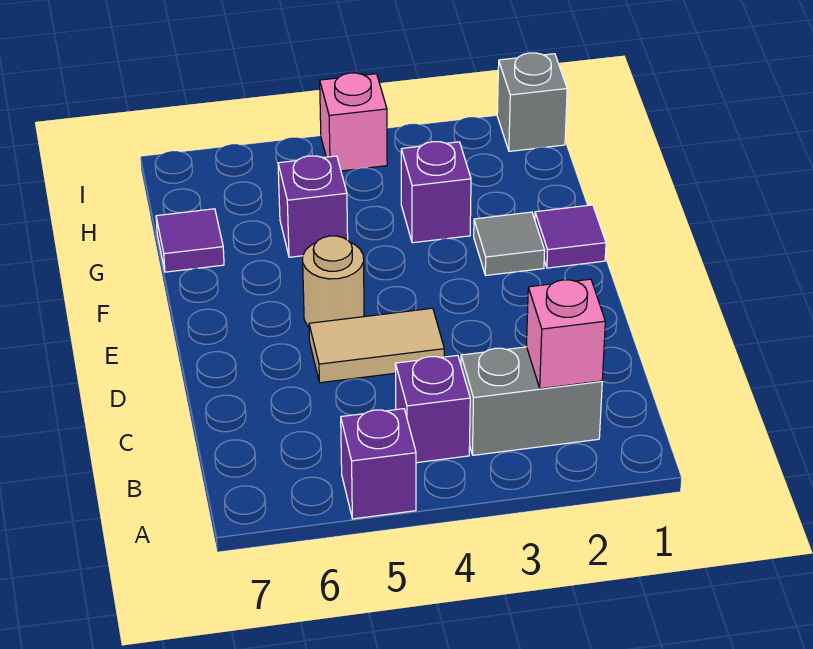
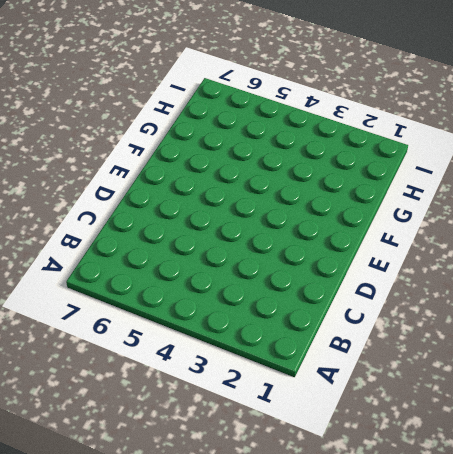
none -> purple brick A5 level 1
none -> grey brick B2:B3 level 1
none -> purple brick B4 level 1

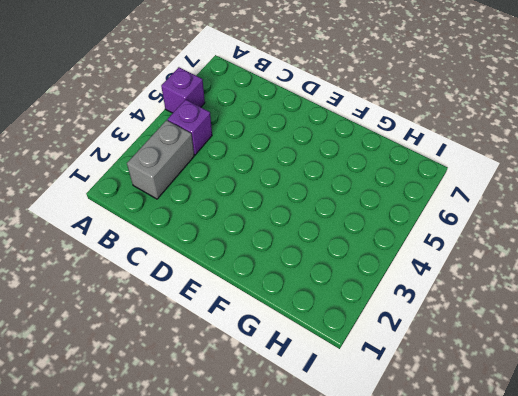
none -> tan tile D4:D5 level 1
none -> tan round brick E5 level 1
none -> purple tile F1 level 1

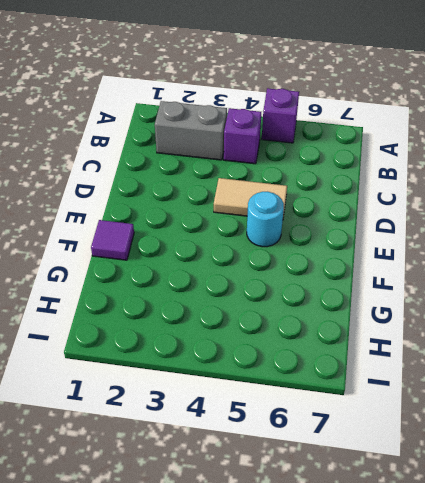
cyan round brick E5 level 1 -> tan round brick E5 level 1
none -> grey tile F2 level 1
none -> purple brick G3 level 1
none -> purple brick G5 level 1

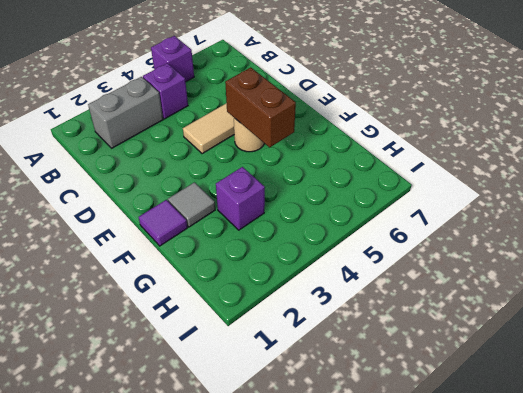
brown brick E5:F5 level 2 -> none
none -> purple brick G5 level 1
none -> purple tile G7 level 1
none -> grey brick I1 level 1

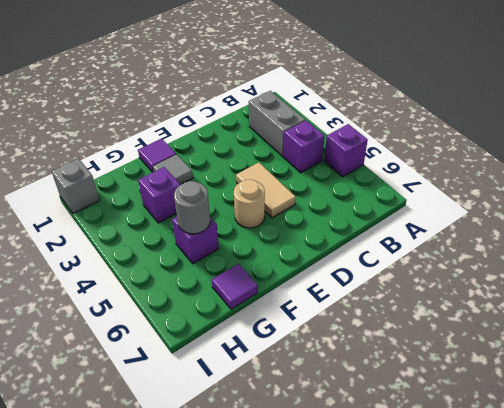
grey round brick G5 level 2 -> none
none -> pink brick I4 level 1
none -> pink brick B2 level 2

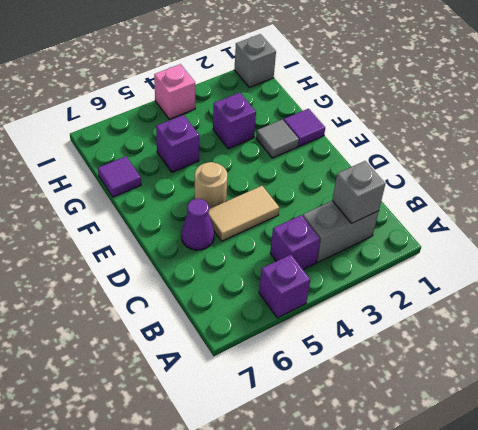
grey brick B2 level 2 -> pink brick B2 level 2
purple cone D6 level 1 -> none

